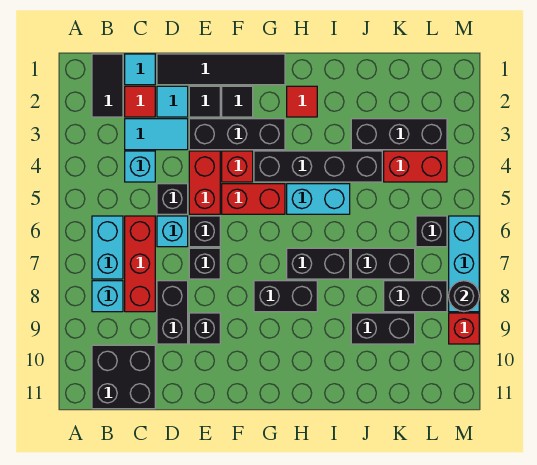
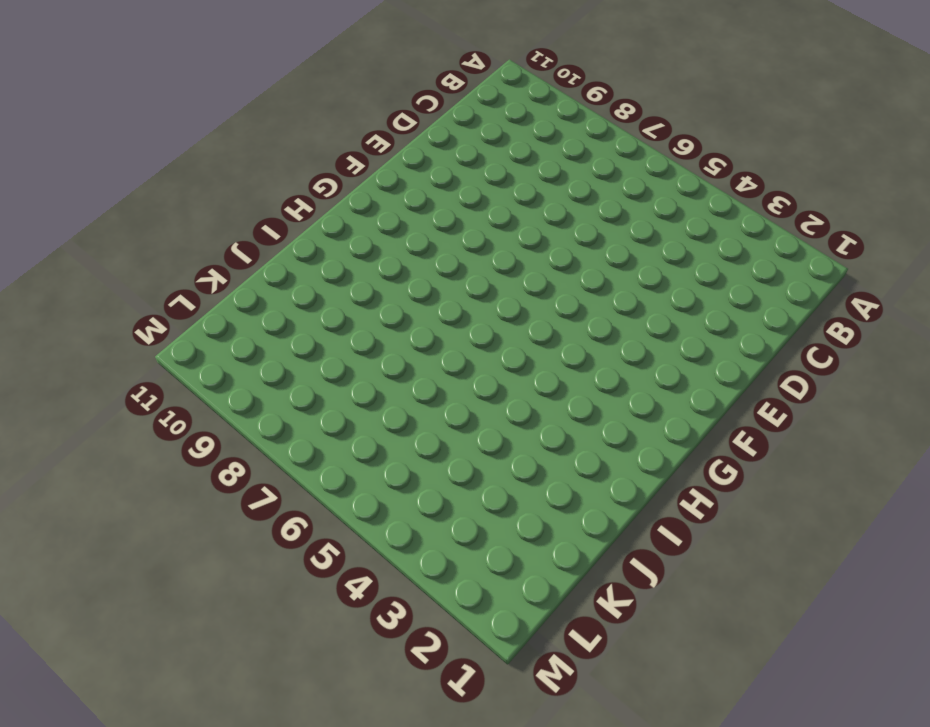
none -> black tile B1:B2 level 1
none -> cyan brick B6:B7 level 1
none -> cyan brick B8 level 1
none -> black brick B10:C11 level 1

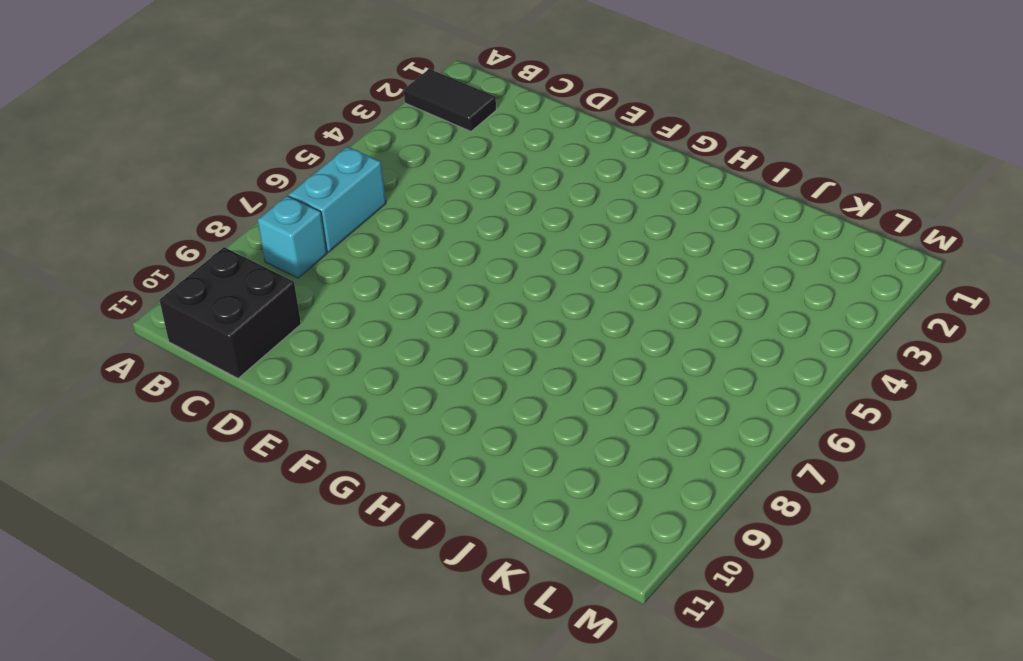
black tile A2:B2 level 1 -> black tile B1:B2 level 1
none -> cyan tile C1 level 1
none -> red tile C2 level 1
none -> cyan tile C3:D3 level 1
none -> cyan brick C4 level 1

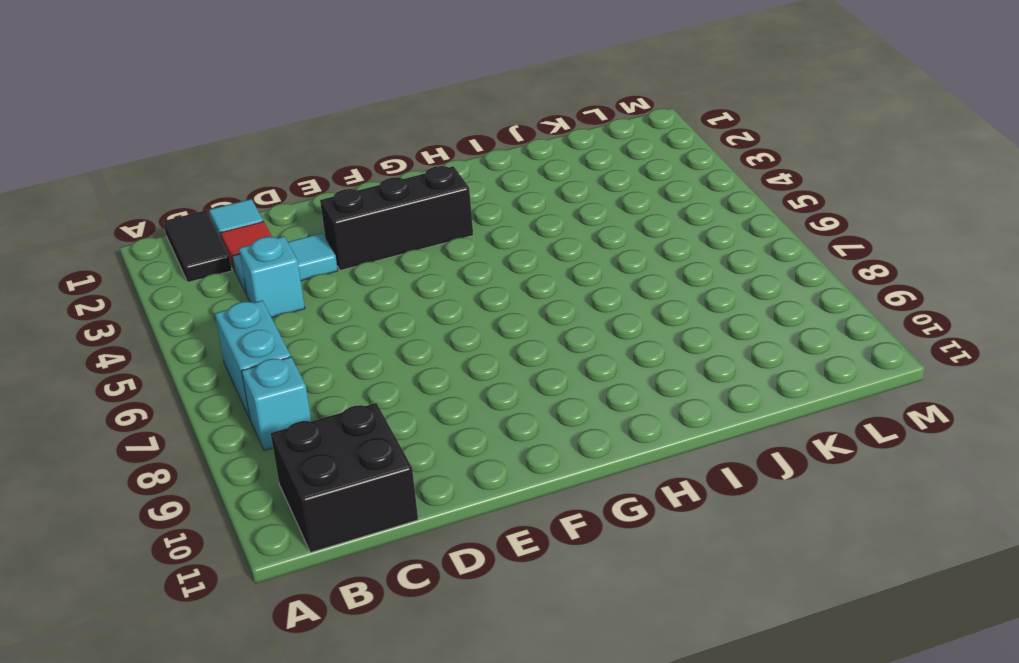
none -> red brick C6:C8 level 1
none -> black tile D1:G1 level 1
none -> cyan tile D2 level 1
none -> black brick D5 level 1

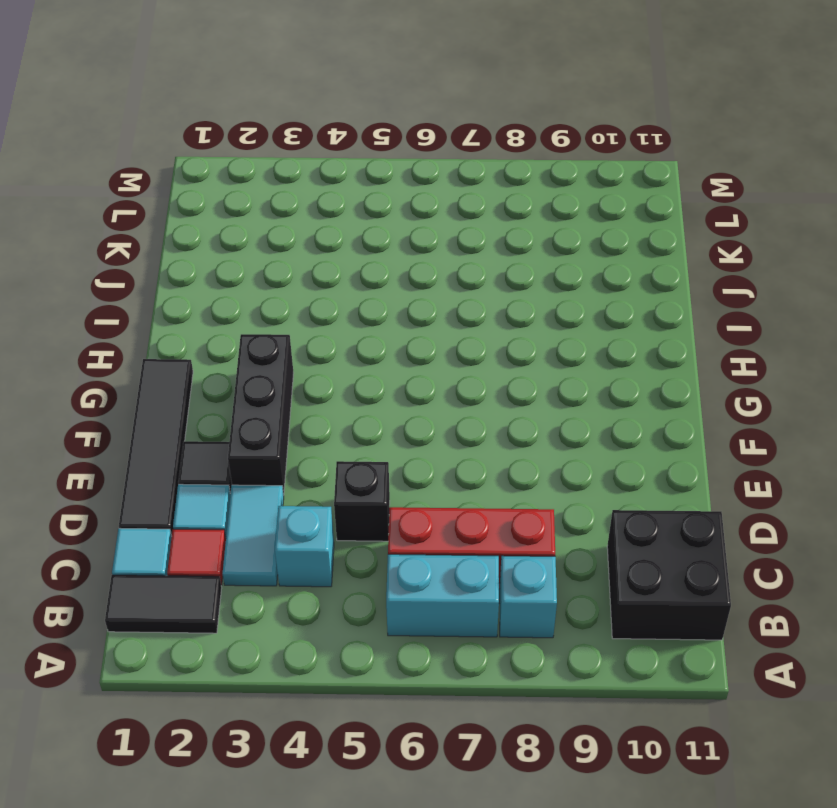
none -> cyan brick D6 level 1
none -> black brick D8:D9 level 1
none -> red brick E4:E5 level 1
none -> black brick E6 level 1

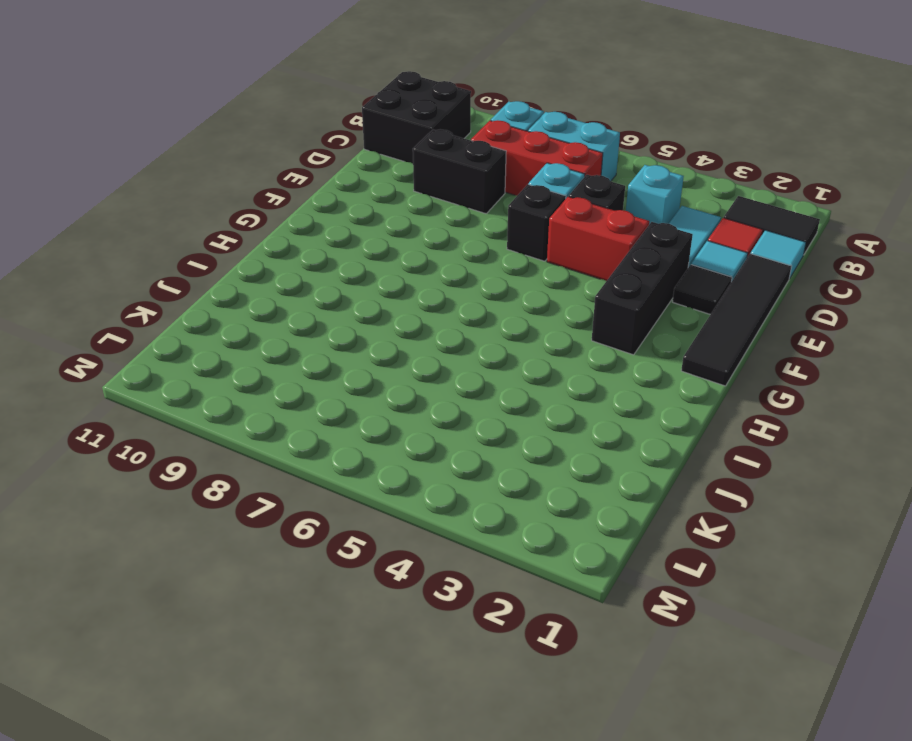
none -> black brick E7 level 1
none -> black brick E9 level 1
none -> black tile F2 level 1
none -> red brick F4 level 1

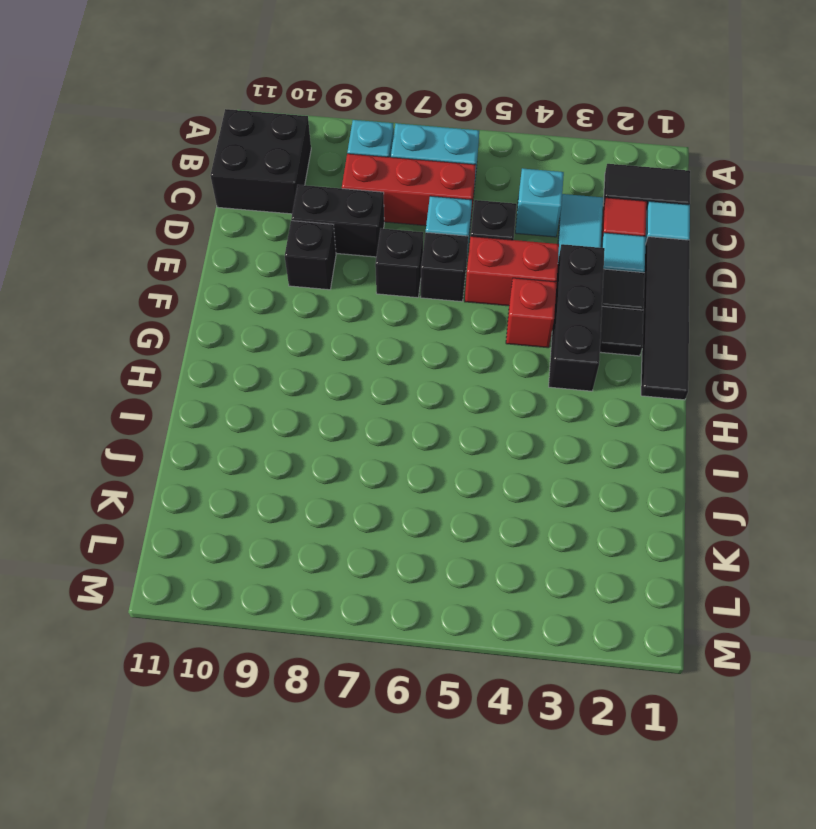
none -> red brick F5:G5 level 1
none -> black brick G4:J4 level 1
none -> black brick G8:H8 level 1
none -> red tile H2 level 1

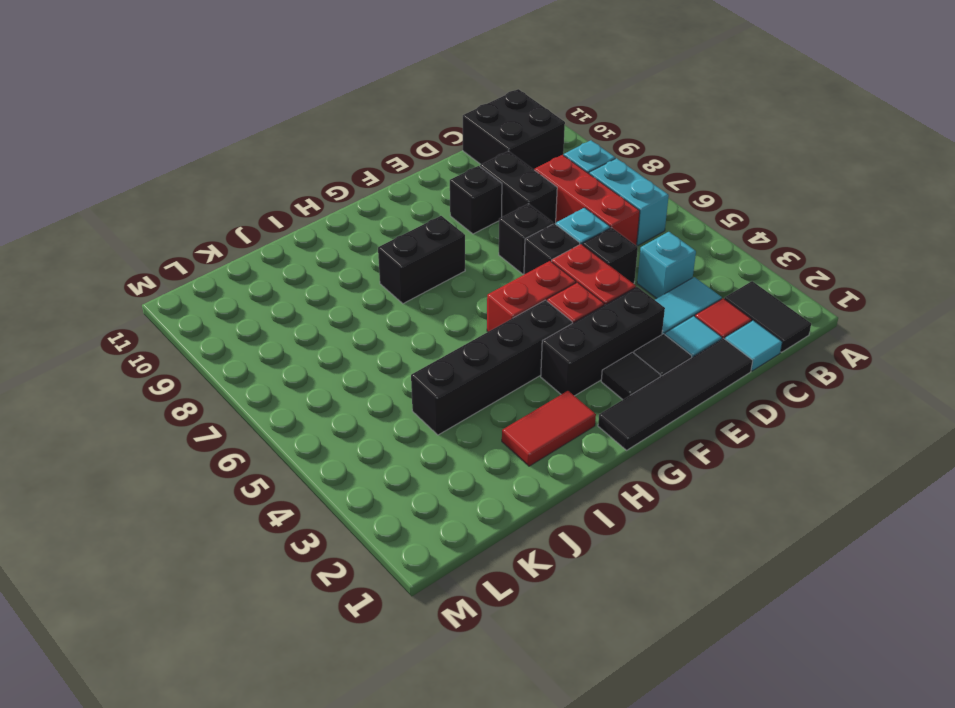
red tile H2:I2 level 1 -> red tile H2 level 1
none -> cyan brick H5:I5 level 1
none -> black brick H7:I7 level 1
none -> black brick J3:L3 level 1
none -> black brick J7:K7 level 1

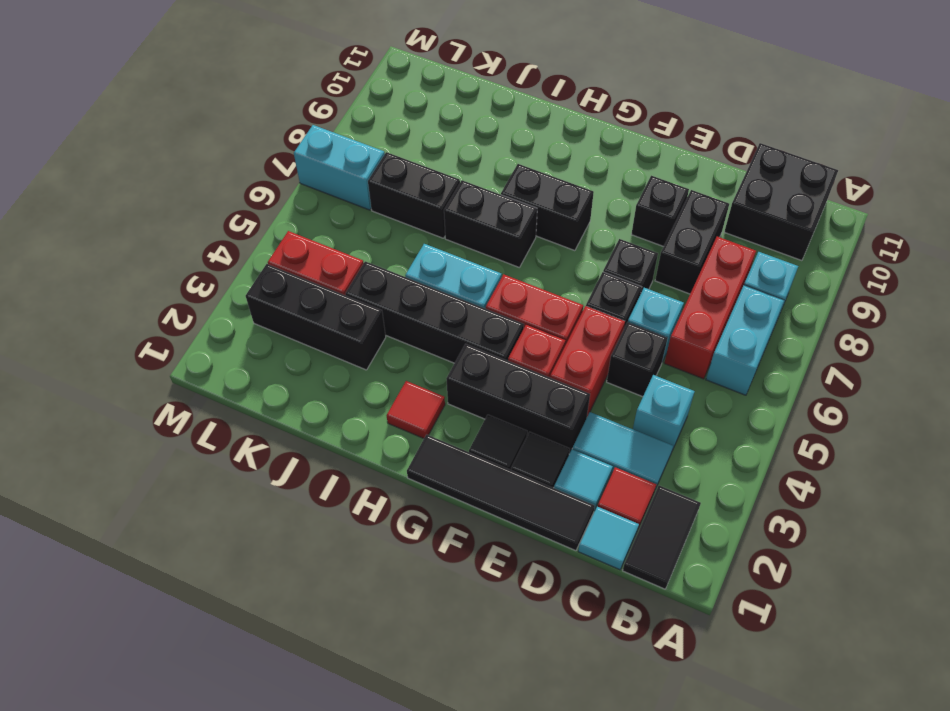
cyan brick L7:M7 level 1 -> cyan brick M6:M8 level 1
none -> black brick J9:K9 level 1
none -> black brick K8:L8 level 1
none -> black brick L6 level 1
none -> red brick M9 level 1

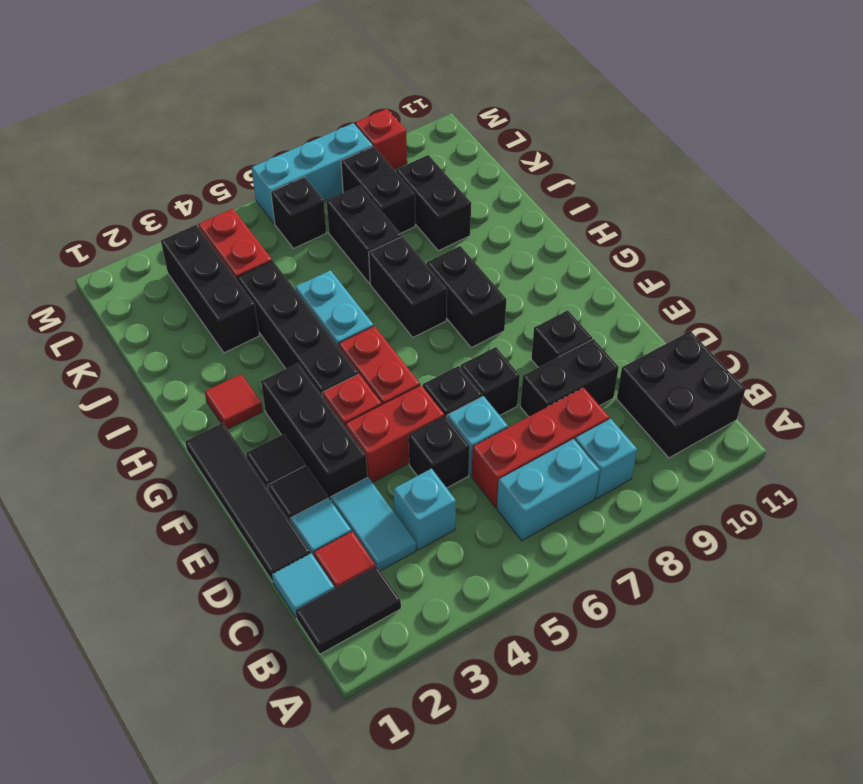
none -> black round brick M8 level 2

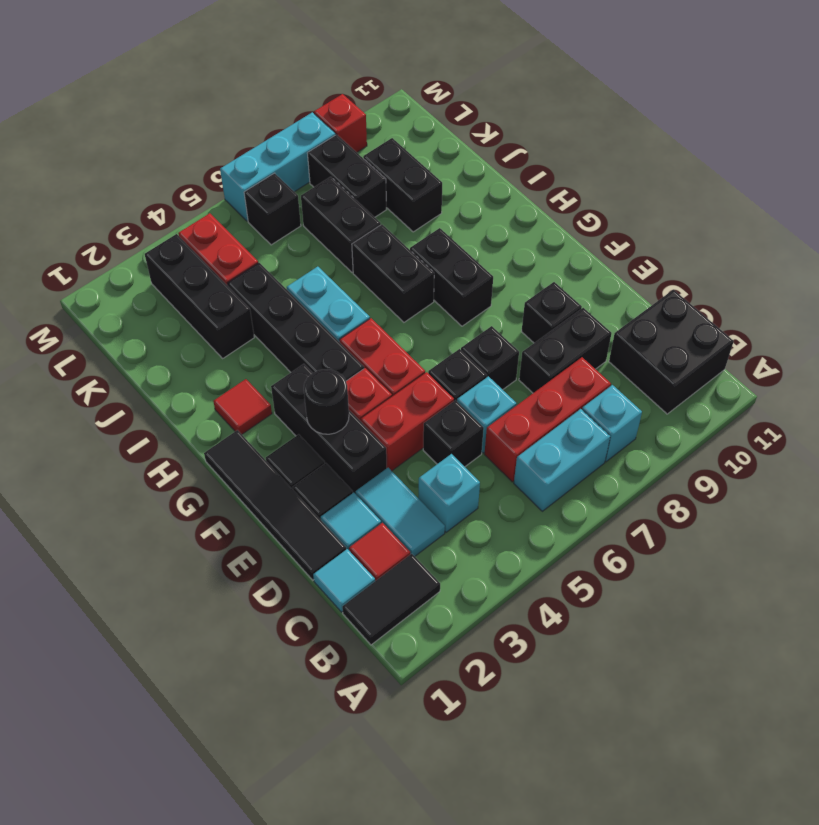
black round brick F3 level 2 -> black round brick M8 level 2

